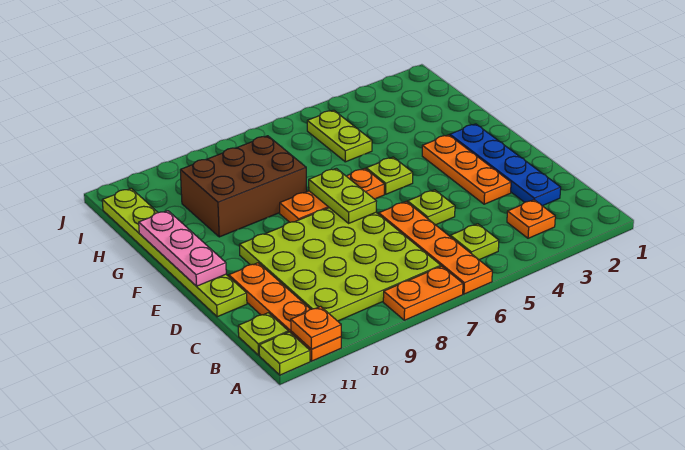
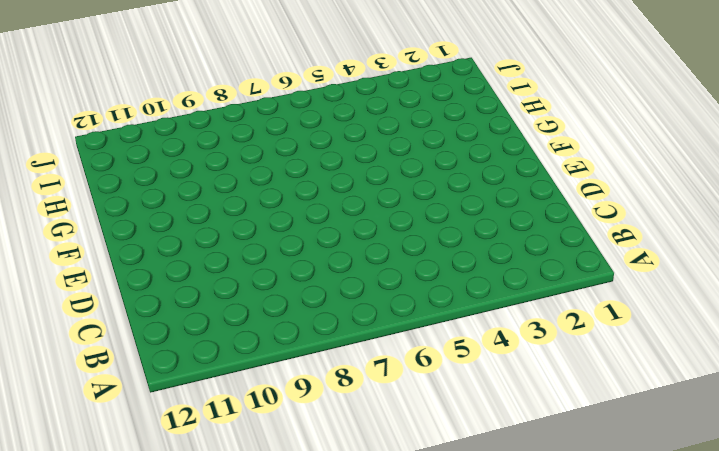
none -> orange plate A6:D6 level 1
none -> orange plate A7:A8 level 1
none -> orange plate A11:D11 level 1

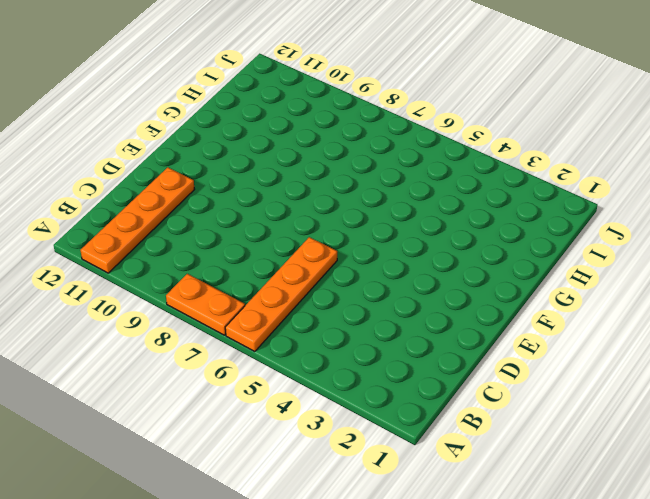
none -> lime plate A12 level 1
none -> orange plate B3 level 1
none -> lime plate B5 level 1

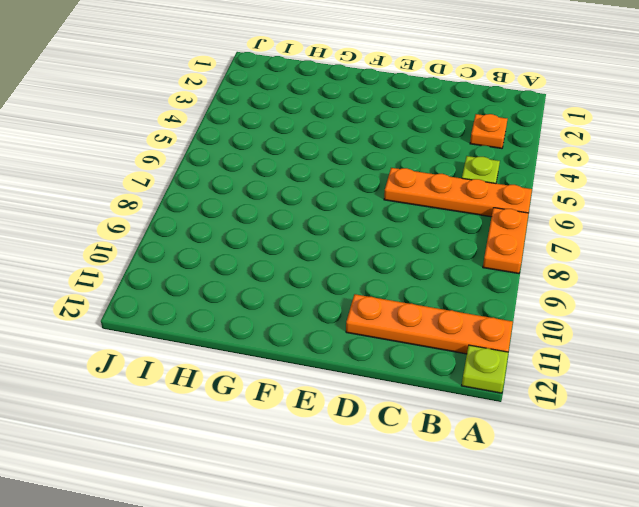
none -> lime plate B7:E10 level 1
none -> lime plate B12 level 1
none -> blue plate C2:F2 level 1

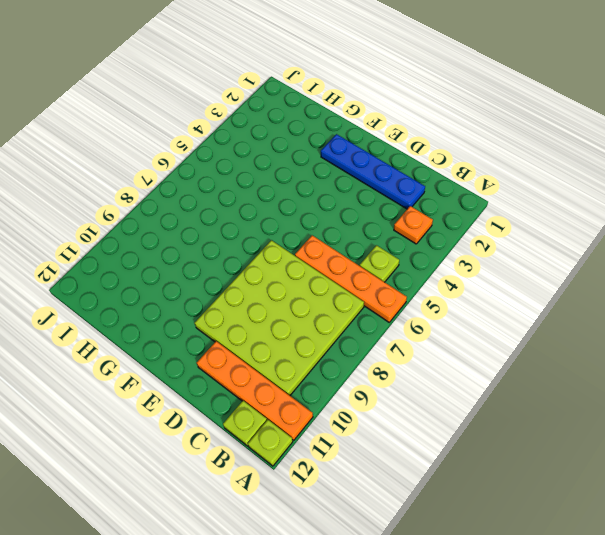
none -> orange plate A7:A8 level 1
none -> orange plate D3:F3 level 1
none -> lime plate D5 level 1

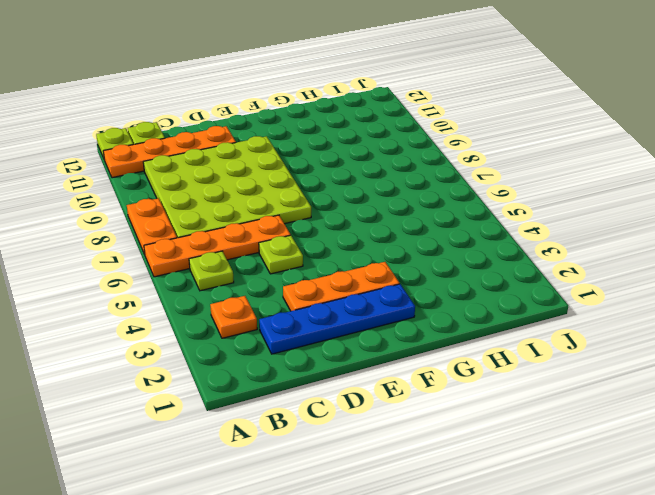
none -> lime plate D12:I12 level 1
none -> lime plate F5 level 1
none -> orange plate F6:F8 level 1

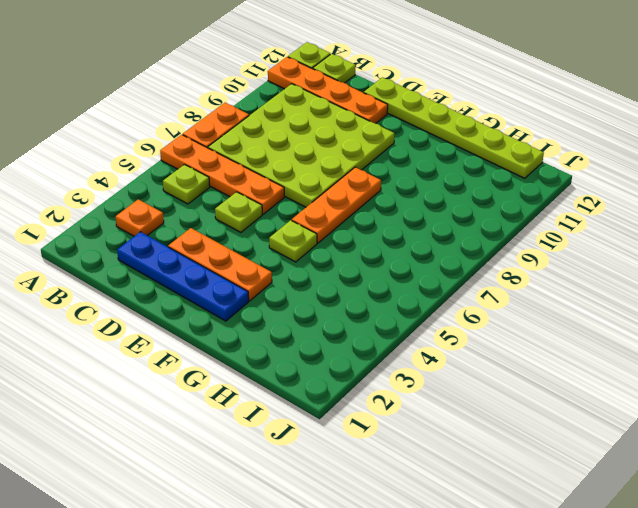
none -> brown brick G8:H10 level 1
none -> lime plate H5:I5 level 1
none -> orange plate A11 level 2

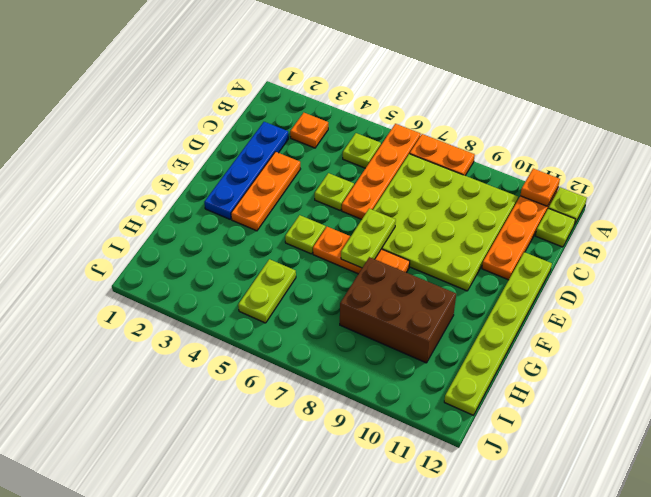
none -> pink plate E12:G12 level 2

